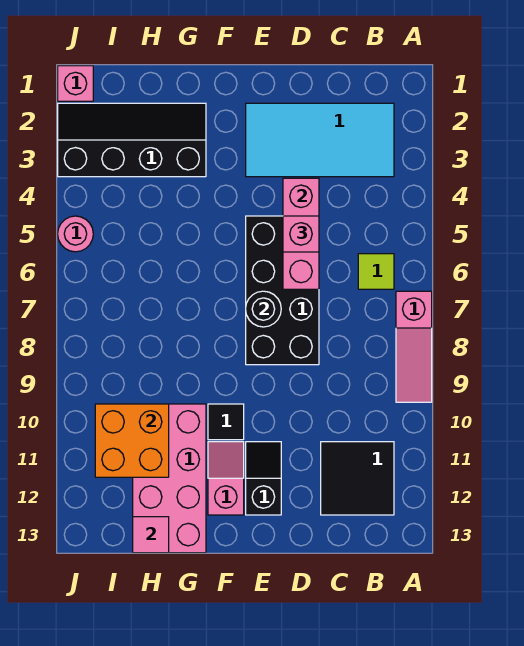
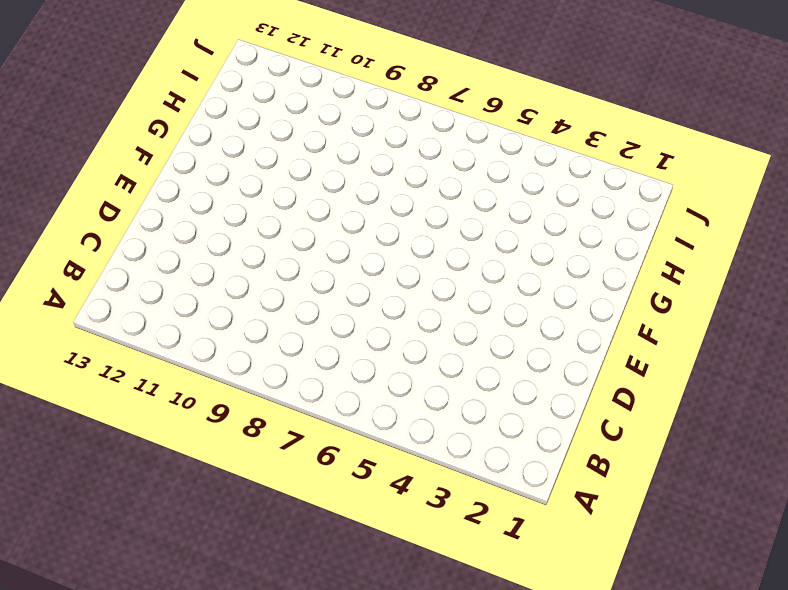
none -> pink slope A7:A9 level 1 top 7
none -> cyan tile B2:E3 level 1
none -> lime tile B6 level 1

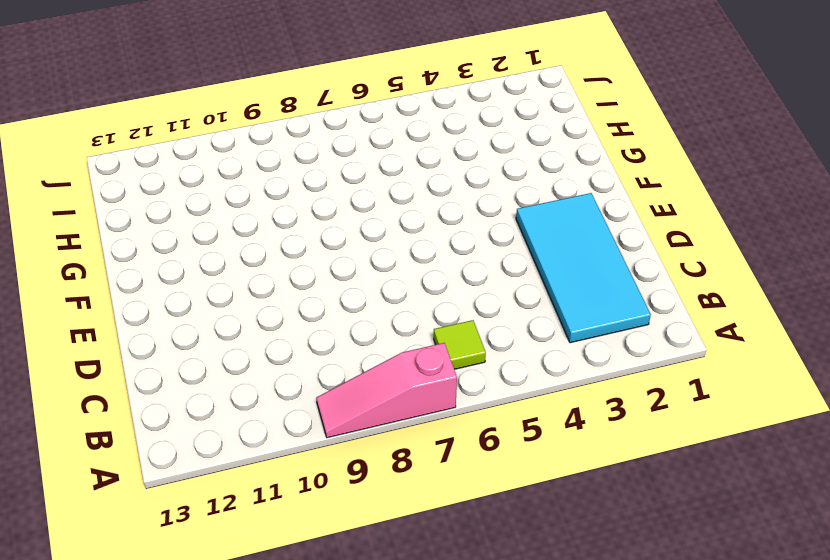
none -> black tile B11:C12 level 1
none -> black brick D5:E8 level 1
none -> black slope E11:E12 level 1 top 12

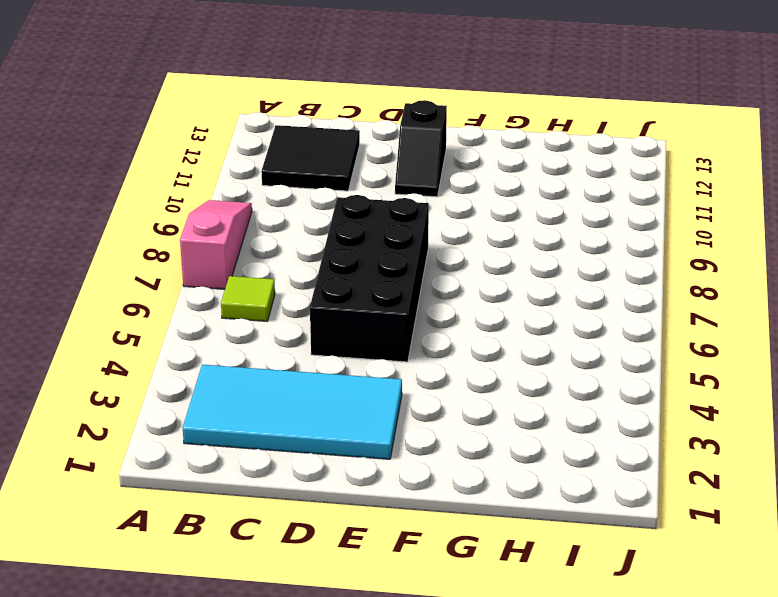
none -> black tile F10 level 1
none -> pink slope F11:F12 level 1 top 12
none -> black slope G2:J3 level 1 top 3

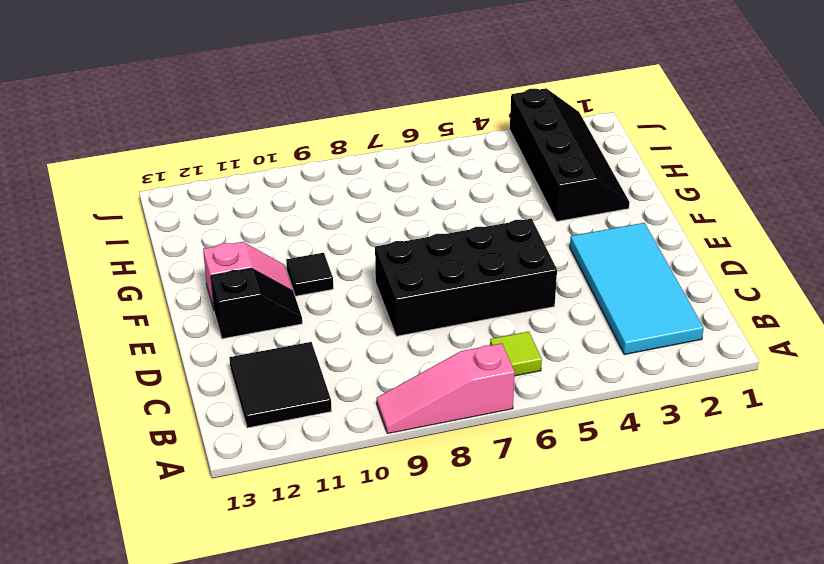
none -> pink brick G10:H13 level 1
none -> pink brick J1 level 1
none -> pink round brick J5 level 1

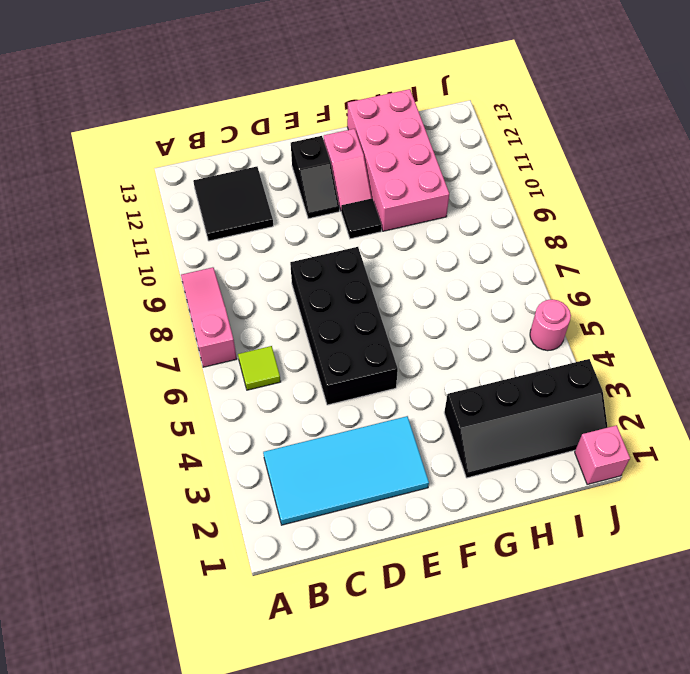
none -> pink brick D4:D6 level 2
none -> black round brick E7 level 2
none -> orange brick H10:I11 level 2

